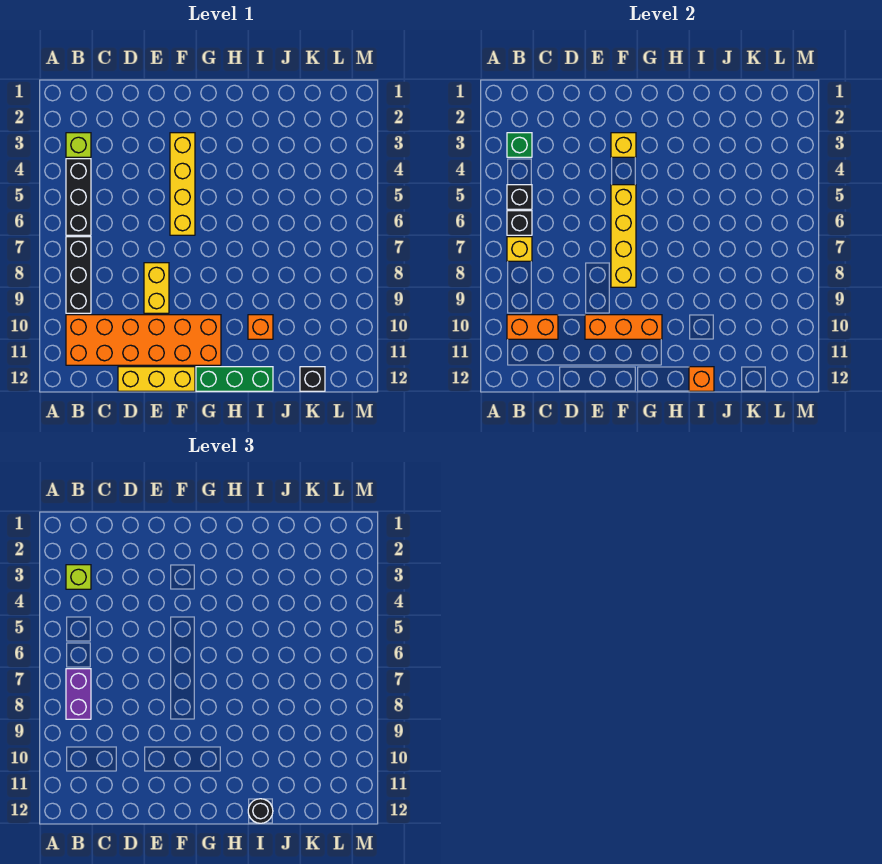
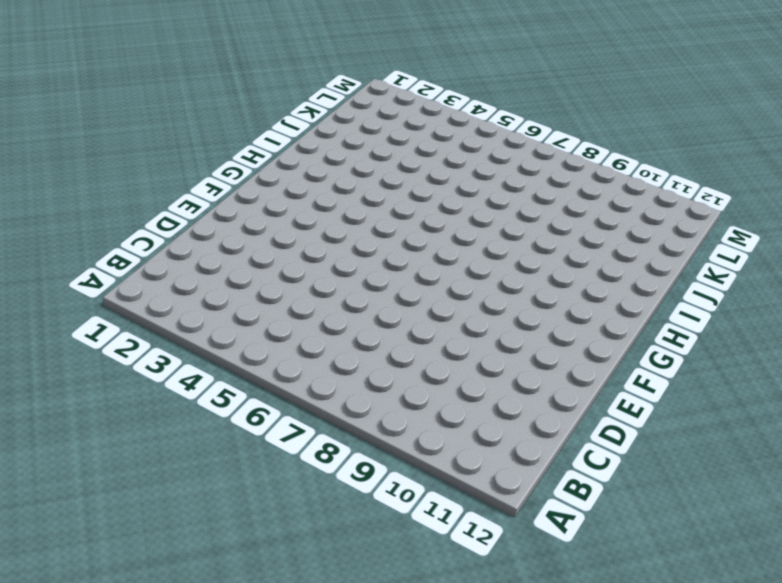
none -> lime brick B3 level 1
none -> black brick B4:B6 level 1
none -> black brick B7:B9 level 1

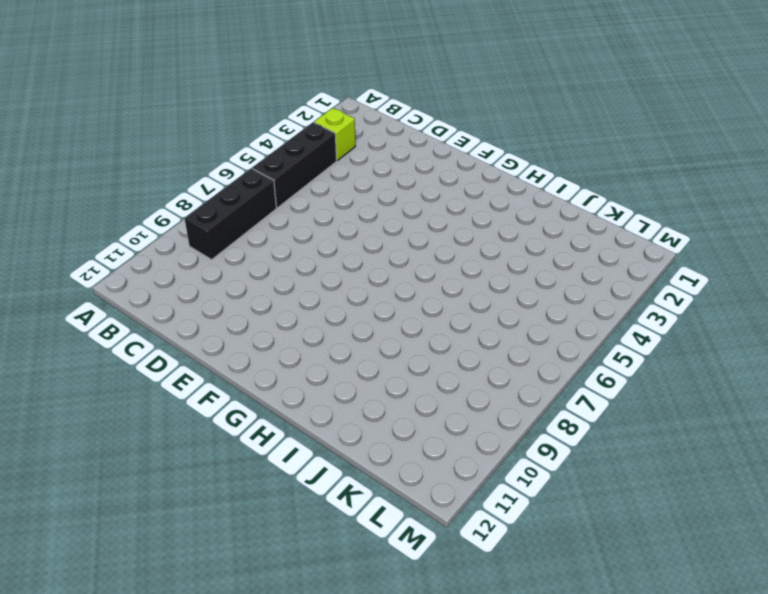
none -> orange brick B10:G11 level 1
none -> yellow brick D12:F12 level 1
none -> yellow brick E8:E9 level 1

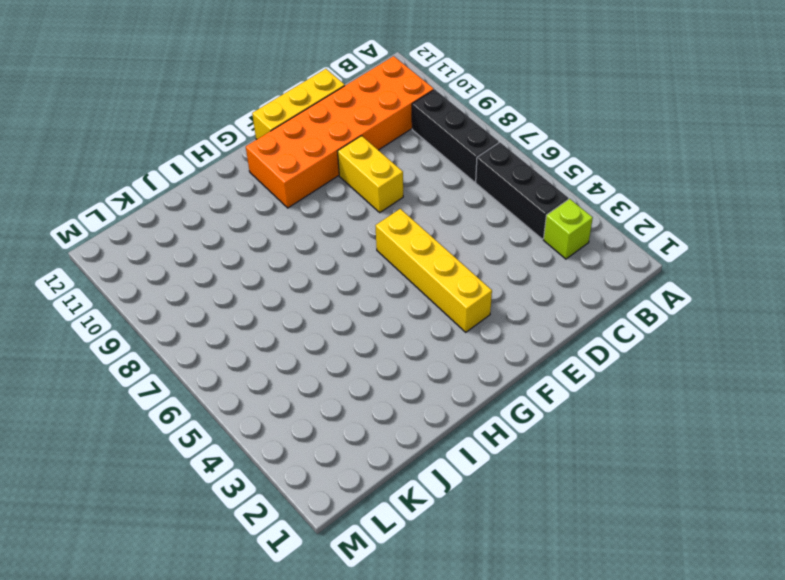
none -> green brick G12:I12 level 1
none -> orange brick I10 level 1
none -> black brick K12 level 1

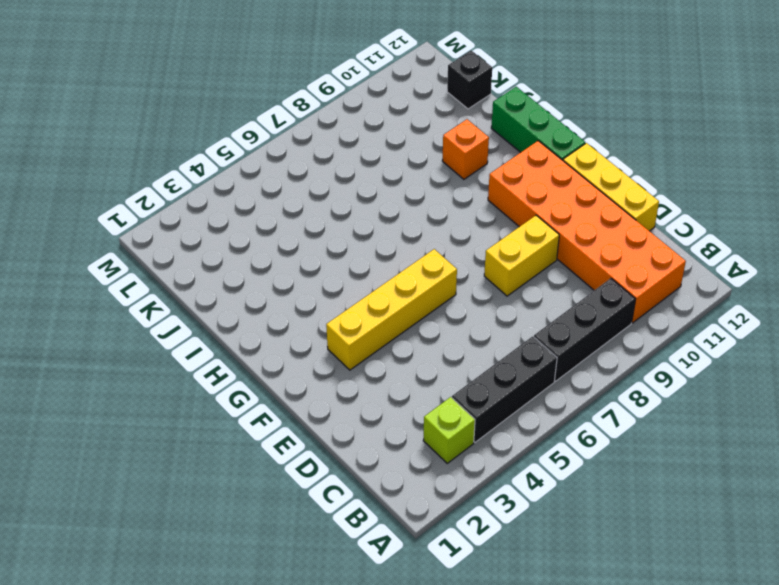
none -> green brick B3 level 2
none -> black brick B5 level 2
none -> black brick B6 level 2

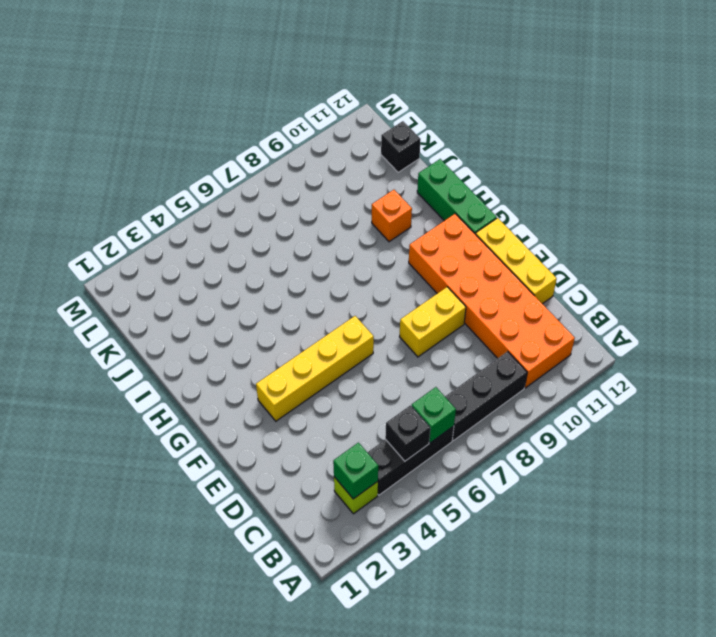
green brick B6 level 2 -> black brick B6 level 2
none -> yellow brick B7 level 2
none -> orange brick B10:C10 level 2
none -> orange brick E10:G10 level 2

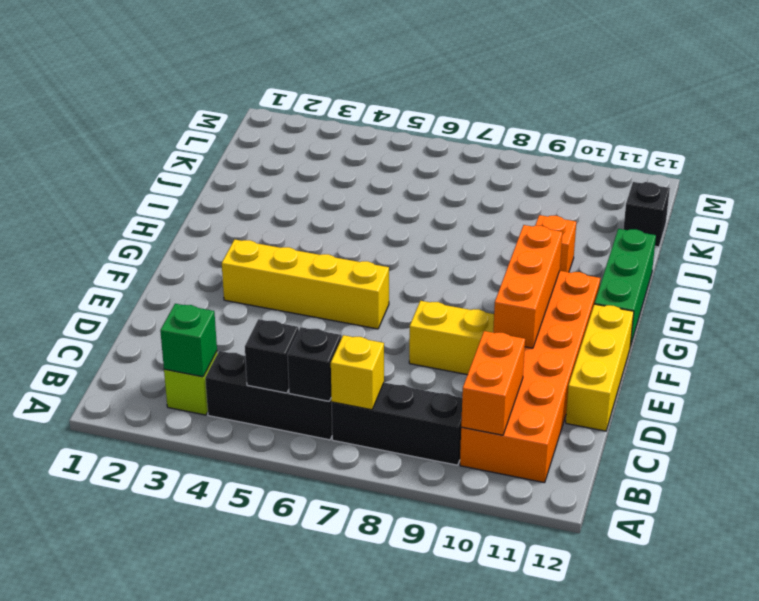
none -> yellow brick F3 level 2
none -> yellow brick F5:F8 level 2
none -> orange brick I12 level 2

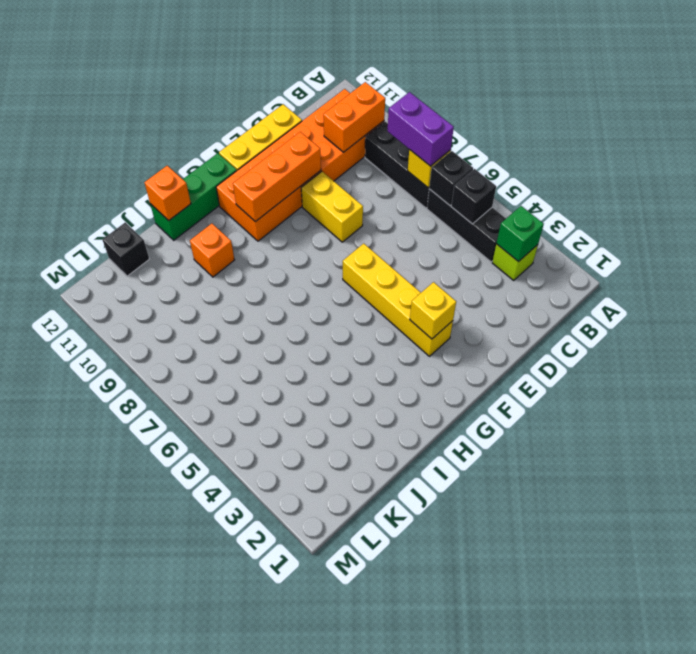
none -> yellow brick F5:F8 level 2
none -> lime brick B3 level 3
none -> black round brick I12 level 3

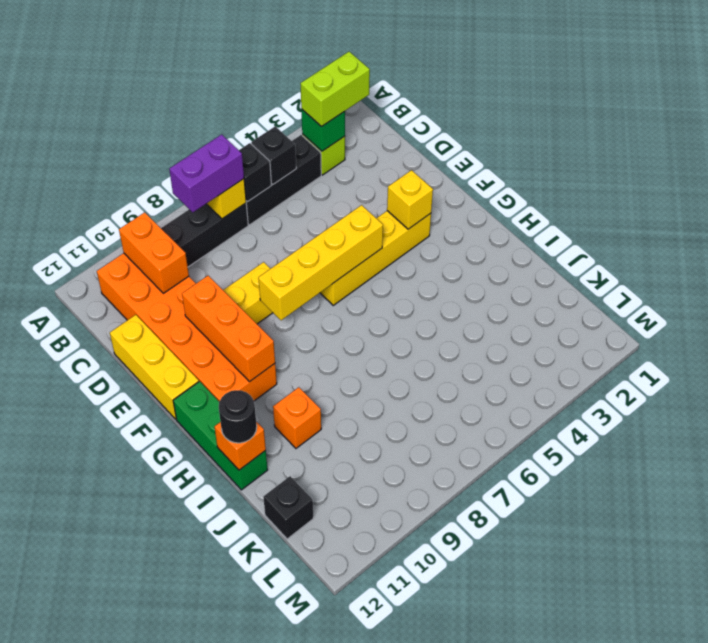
lime brick B2:B3 level 3 -> lime brick B3 level 3

